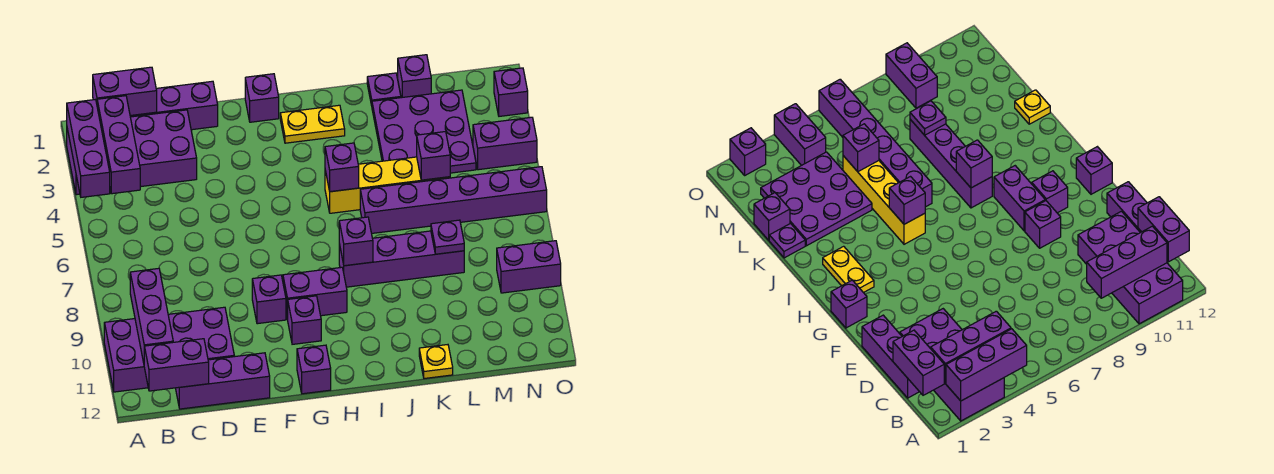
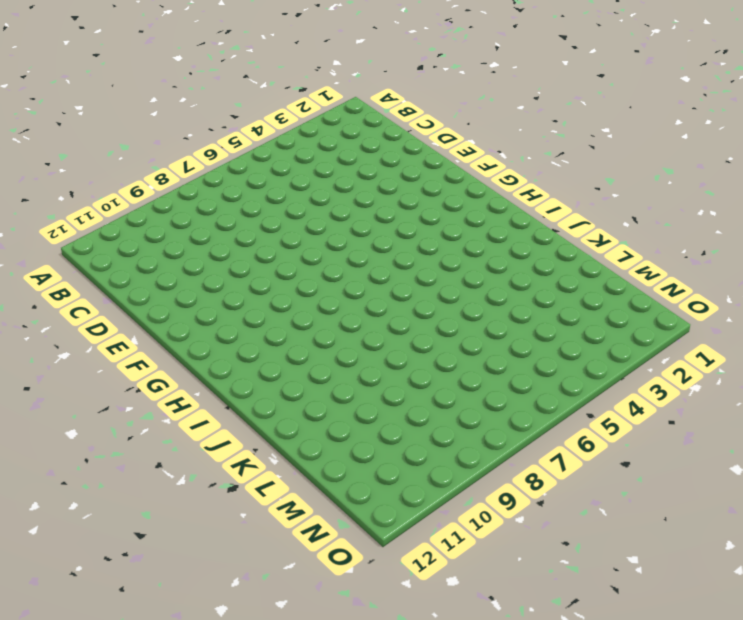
none -> purple brick A2:D3 level 1
none -> purple brick A10:D11 level 1
none -> purple brick C1:E1 level 1

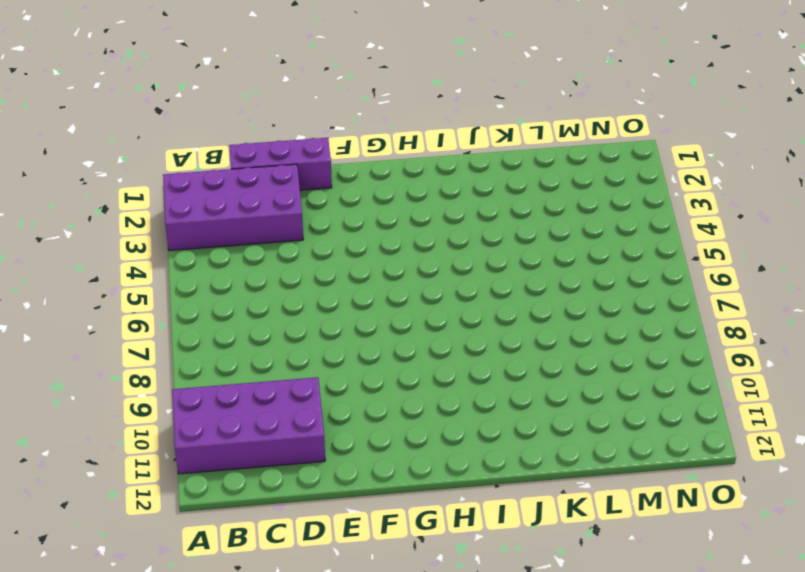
none -> purple brick C12:E12 level 1
none -> purple brick F9 level 1
none -> purple brick G1 level 1

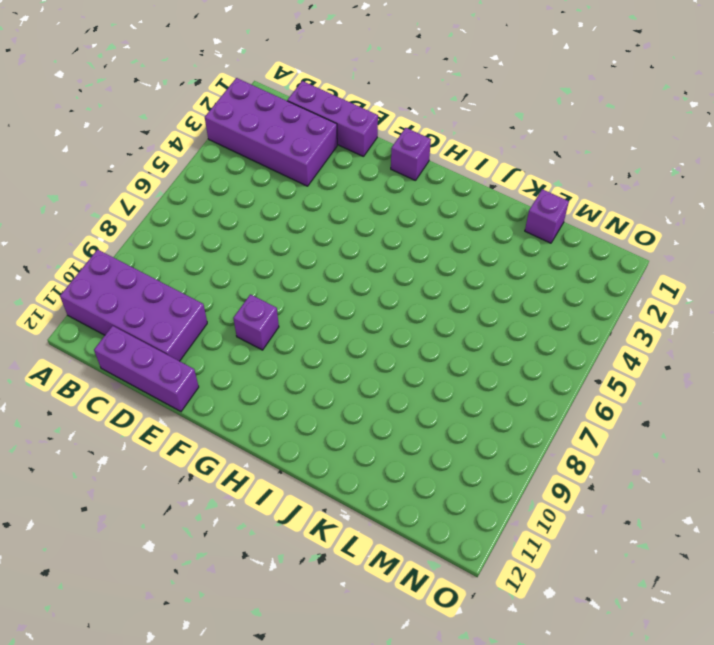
none -> purple brick G9:H9 level 1
none -> purple brick G10 level 1
none -> purple brick G12 level 1

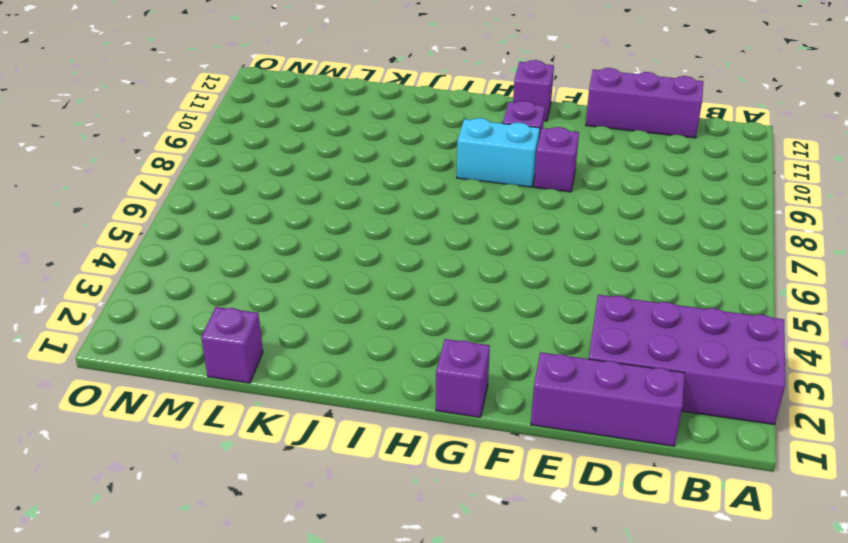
cyan brick G9:H9 level 1 -> purple brick G9:H9 level 1
none -> purple brick A10:D11 level 1
none -> yellow plate H2:I2 level 1
none -> yellow brick I5:L5 level 1

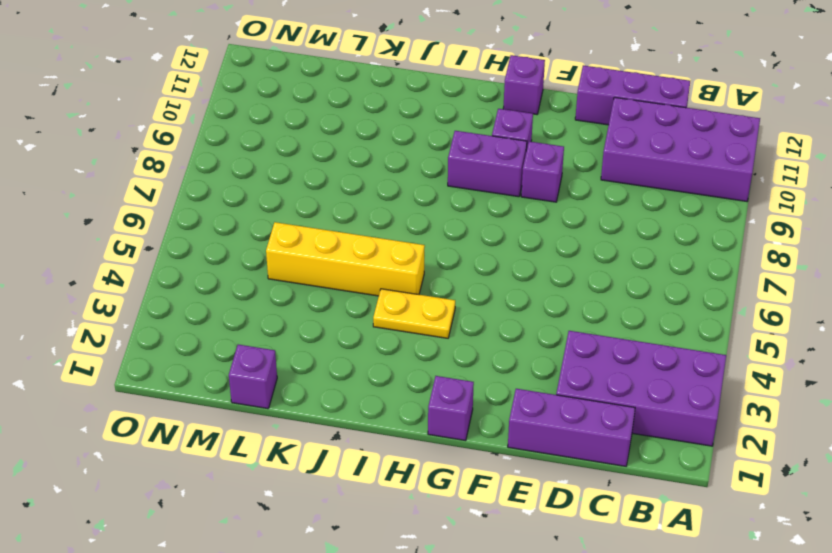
yellow plate H4:I4 level 1 -> yellow plate H2:I2 level 1
none -> purple brick I8:L8 level 1
none -> purple brick J6:O6 level 1
none -> purple plate K1 level 1

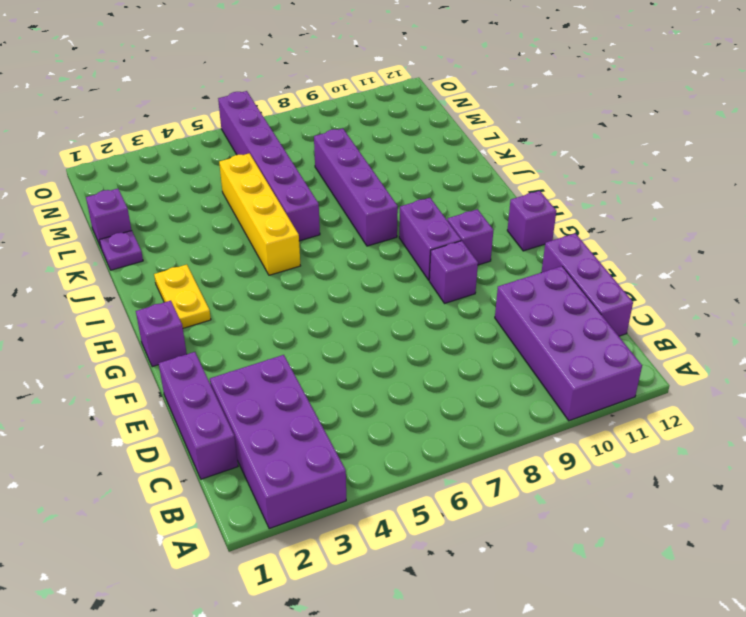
none -> purple plate K2:M4 level 1
none -> yellow plate K12 level 1
none -> purple brick N4:O4 level 1

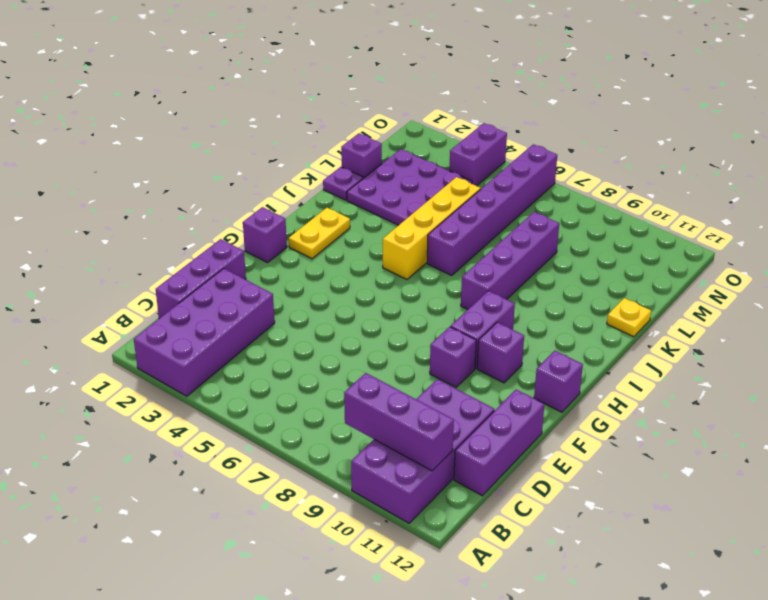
none -> purple brick N9:O9 level 1
none -> purple brick O2 level 1
none -> purple brick A2:A4 level 2

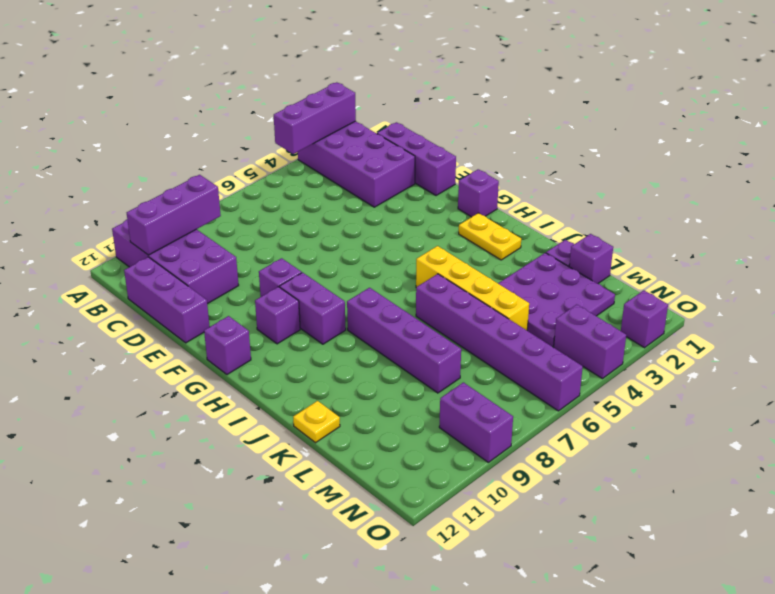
none -> purple brick B1:C1 level 2
none -> purple brick B2:B4 level 2
none -> purple brick B12:C12 level 2

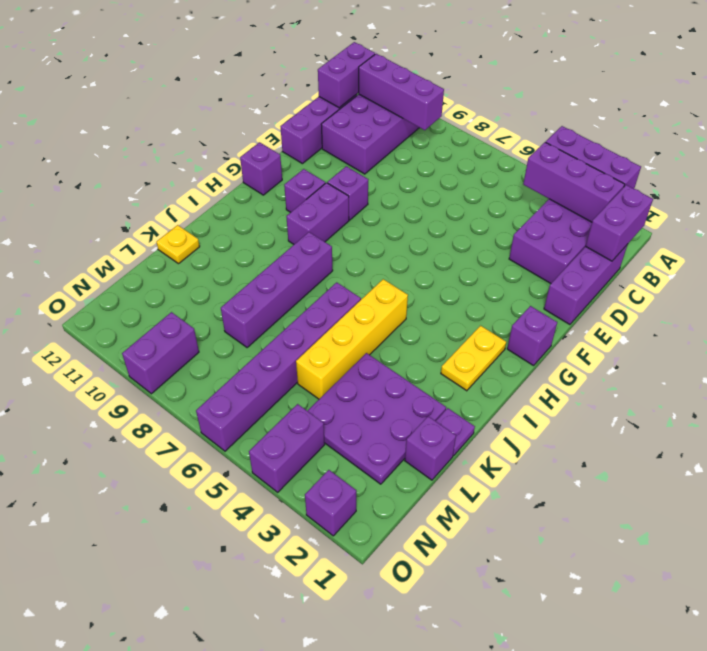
none -> purple brick I5 level 2
none -> purple brick I8 level 2
none -> purple brick L5 level 2

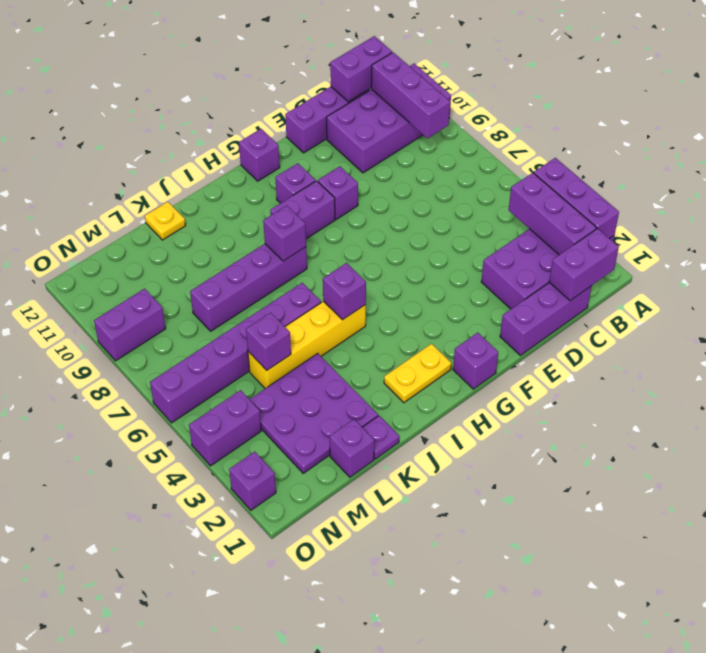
none -> purple plate L8 level 2

